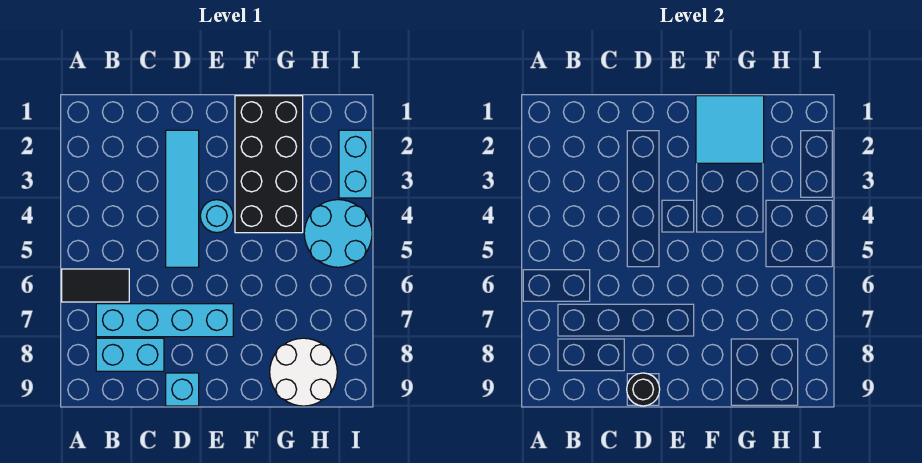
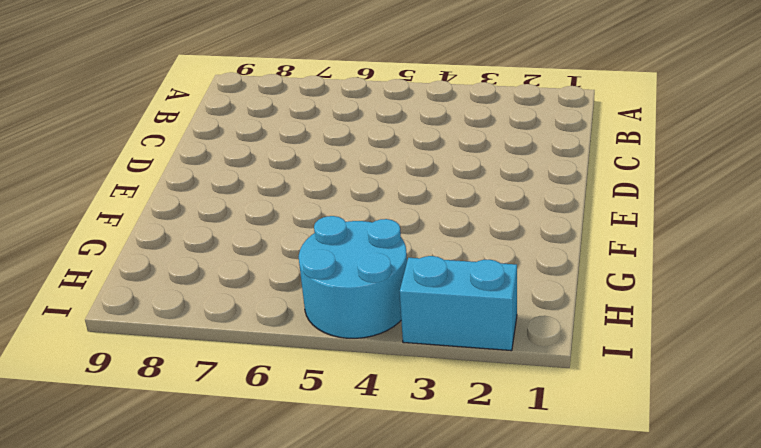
none -> black tile A6:B6 level 1
none -> cyan brick B7:E7 level 1
none -> cyan brick B8:C8 level 1

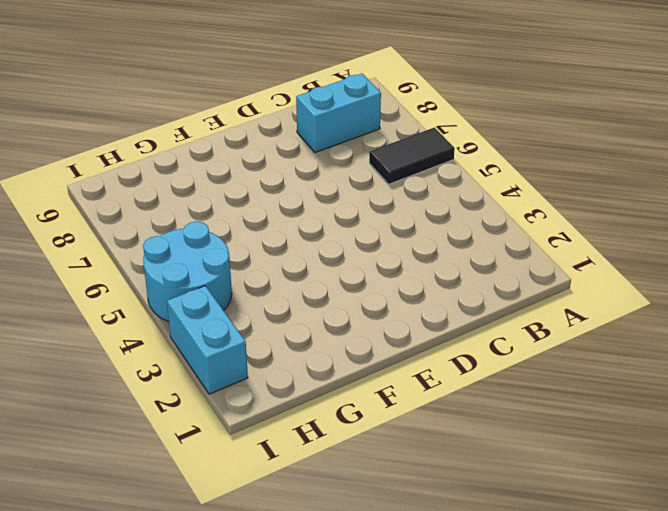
none -> cyan brick B7:E7 level 1
none -> cyan tile D2:D5 level 1
none -> cyan brick D9 level 1

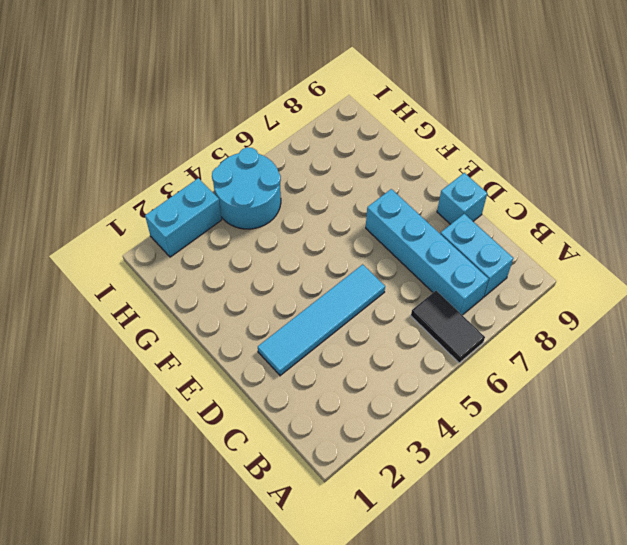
none -> cyan round brick E4 level 1
none -> black brick F1:G4 level 1
none -> white round brick G8:H9 level 1

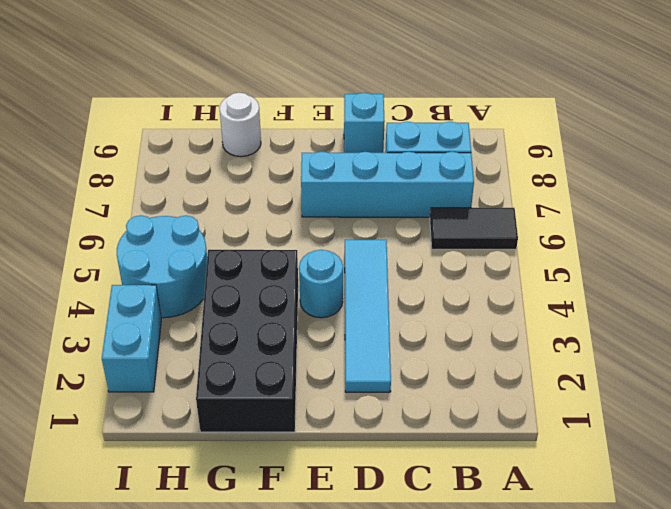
white round brick G9 level 1 -> white round brick G8:H9 level 1
none -> black round brick D9 level 2
none -> cyan tile F1:G2 level 2

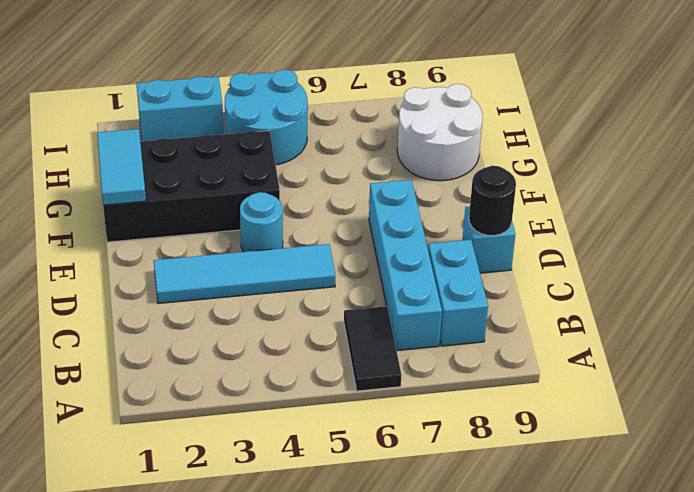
cyan tile F1:G1 level 2 -> cyan tile F1:G2 level 2

